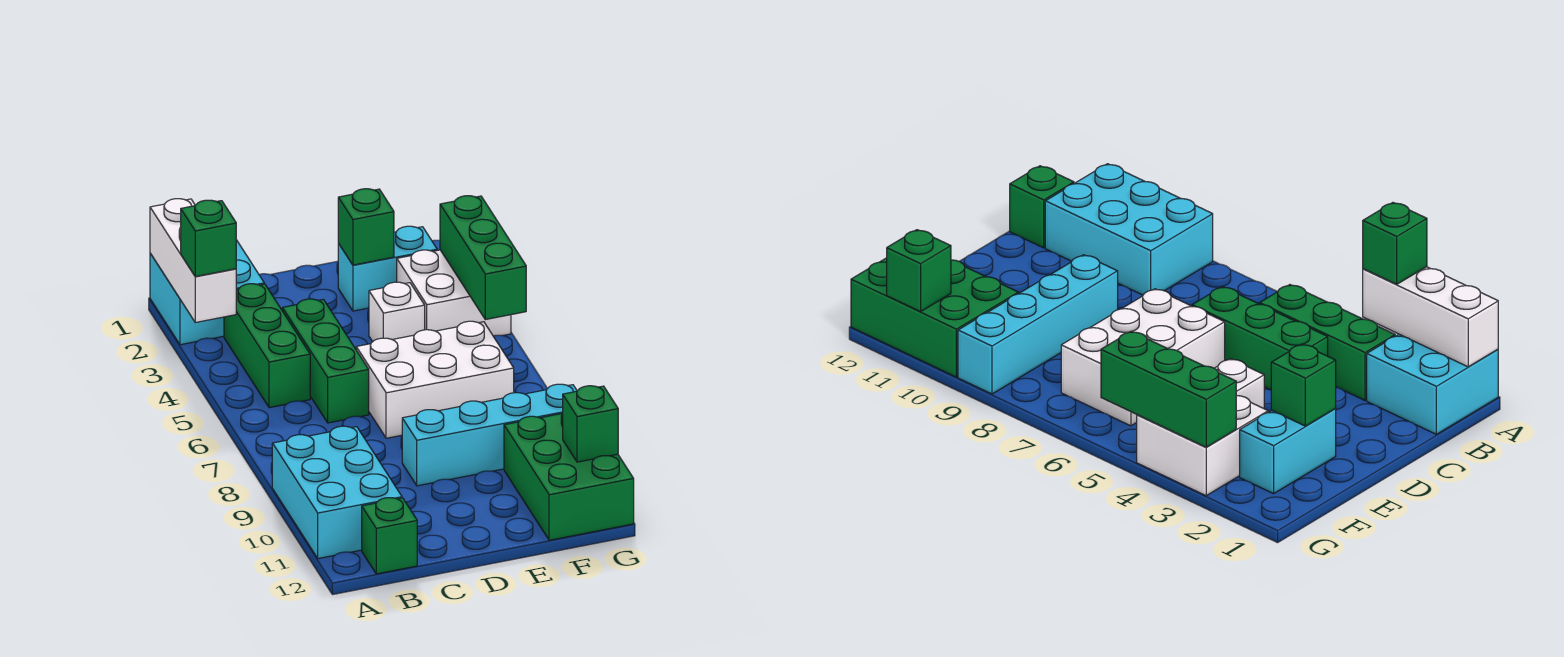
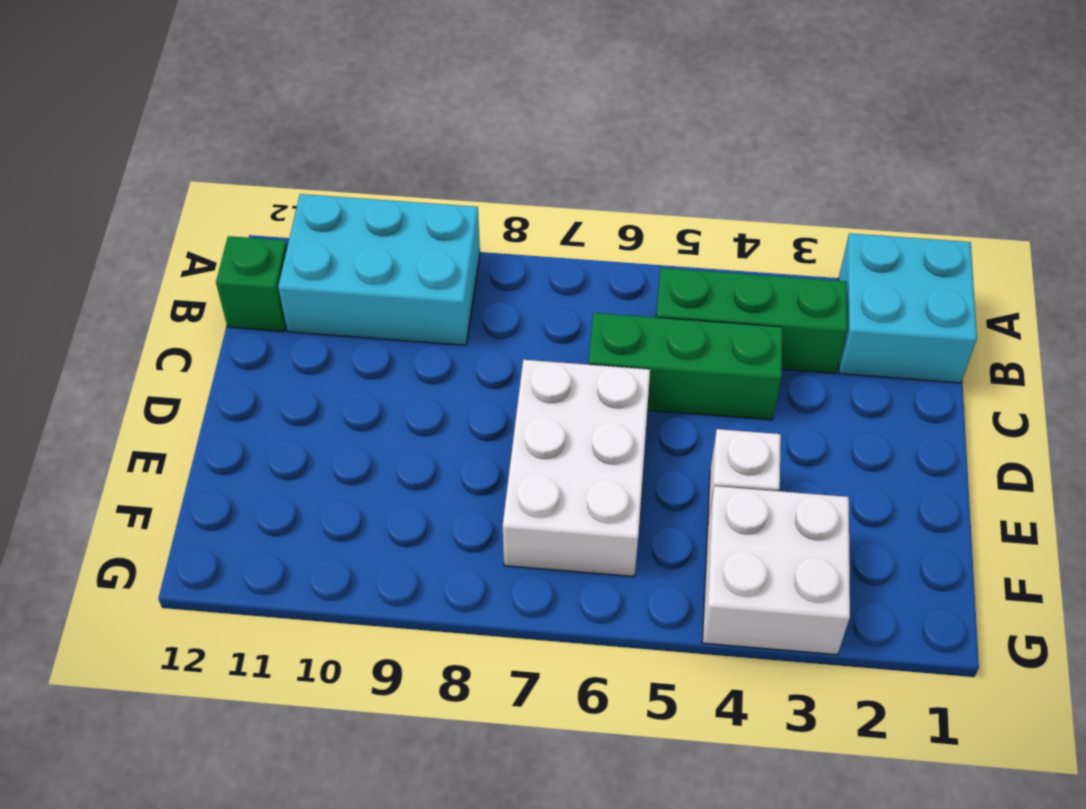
none -> cyan brick D9:G9 level 1
none -> cyan brick E2:F2 level 1
none -> green brick F10:G12 level 1

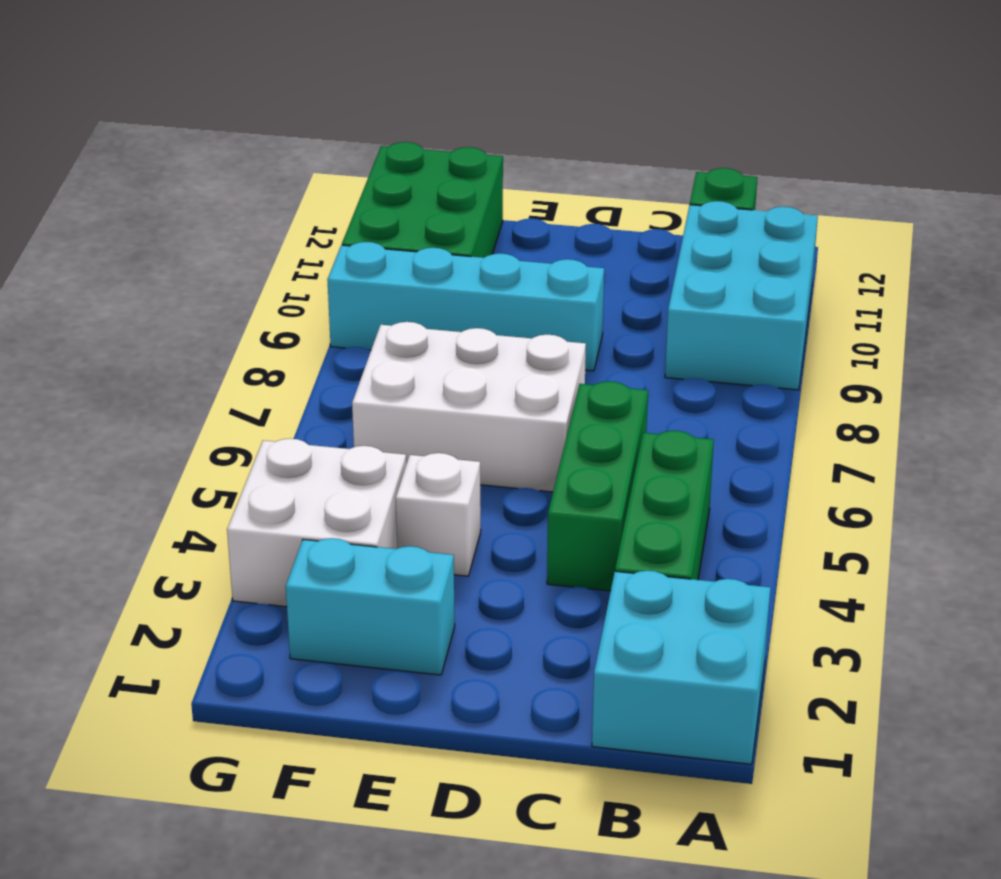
none -> white brick A1:A3 level 2
none -> green brick E2 level 2
none -> green brick G3:G5 level 2

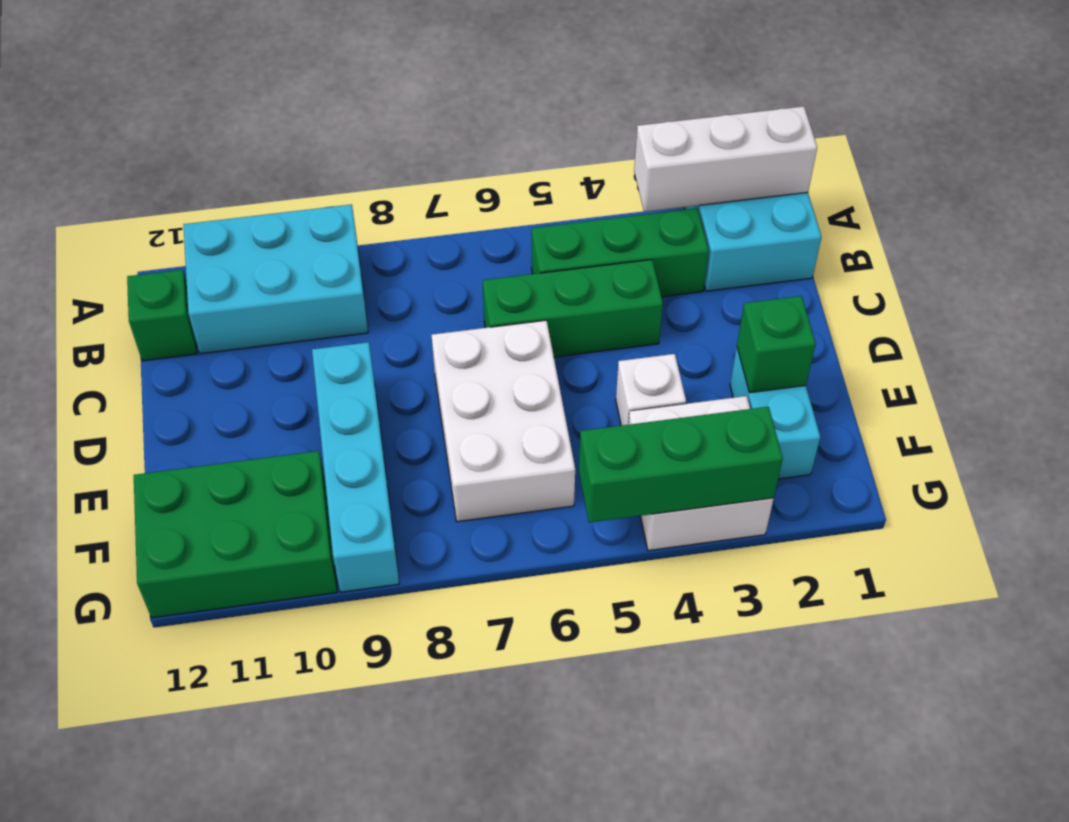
none -> green brick G11 level 2
none -> green brick A3 level 3

